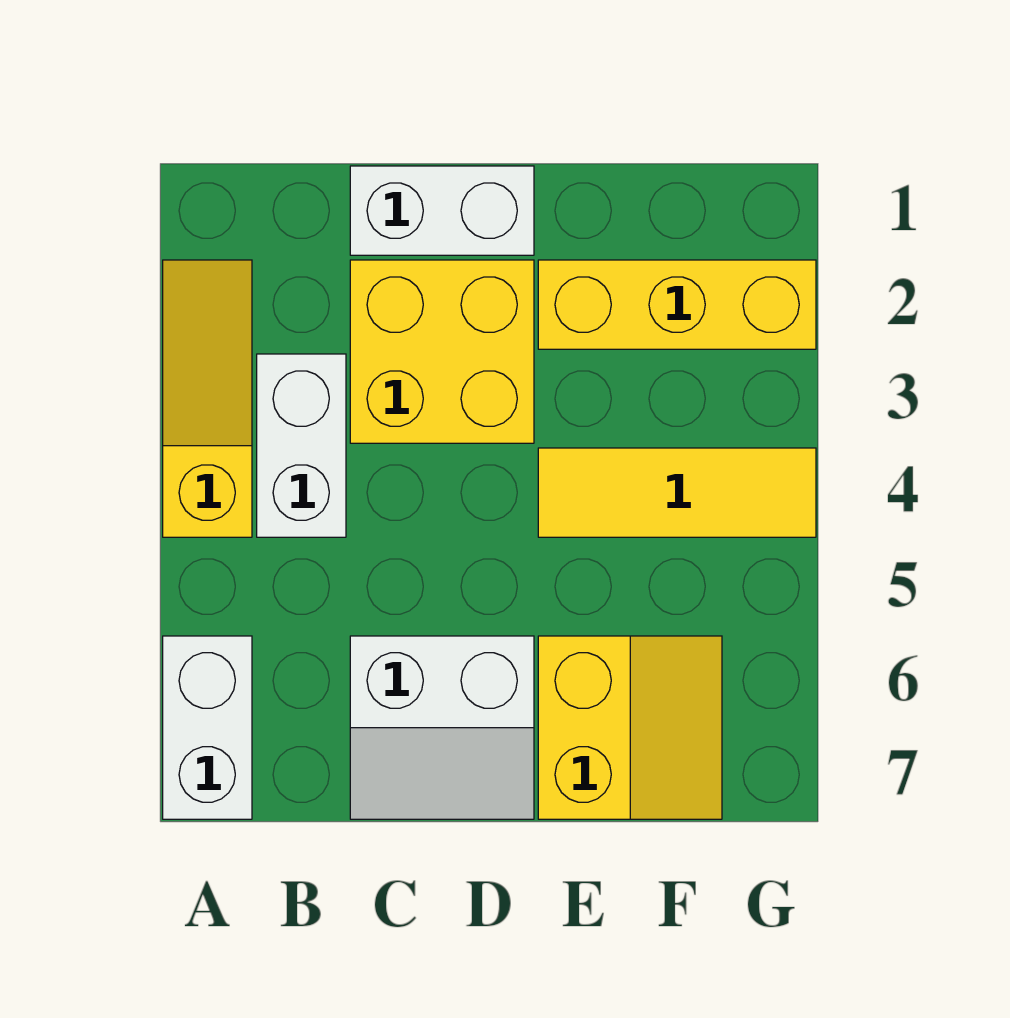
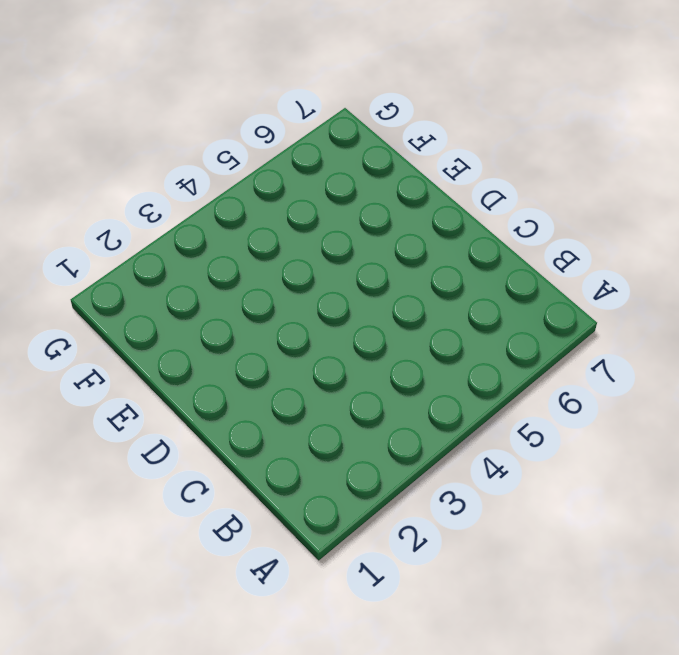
none -> yellow slope A2:A4 level 1 top 4
none -> white brick A6:A7 level 1

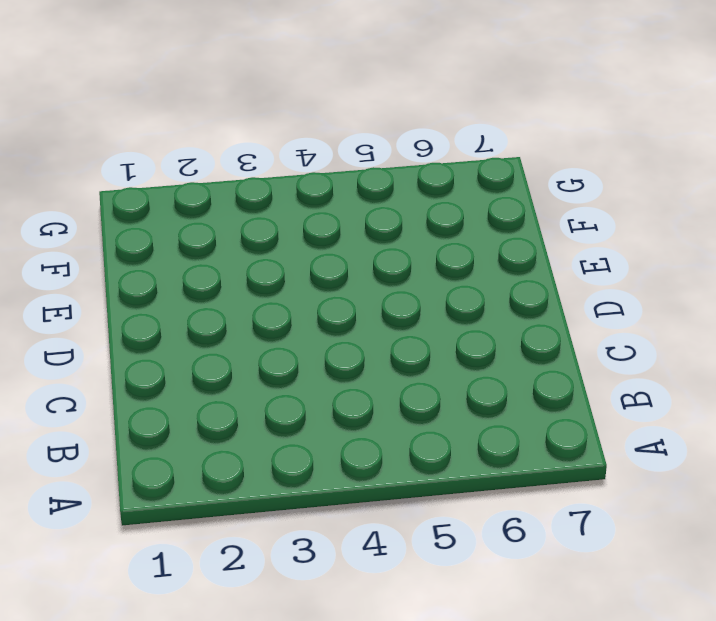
none -> yellow slope A2:A4 level 1 top 4
none -> white brick A6:A7 level 1

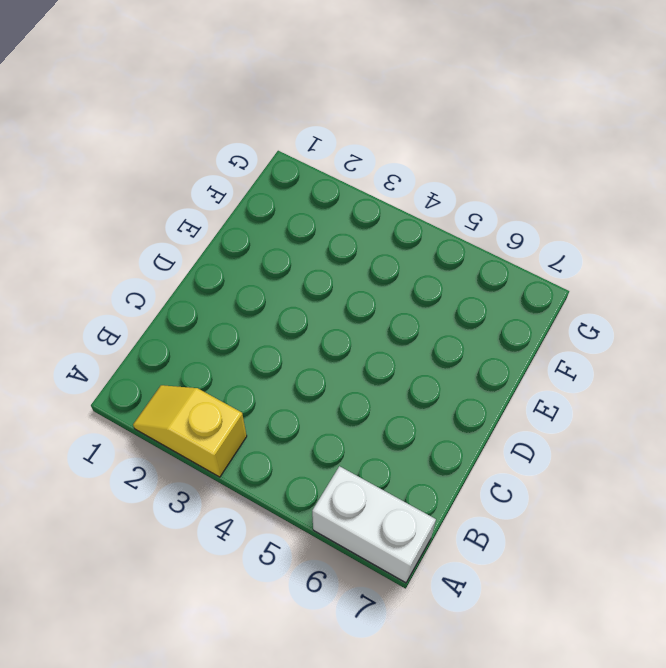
yellow slope A2:A3 level 1 top 3 -> yellow slope A2:A4 level 1 top 4
none -> white brick B3:B4 level 1
none -> white brick C1:D1 level 1

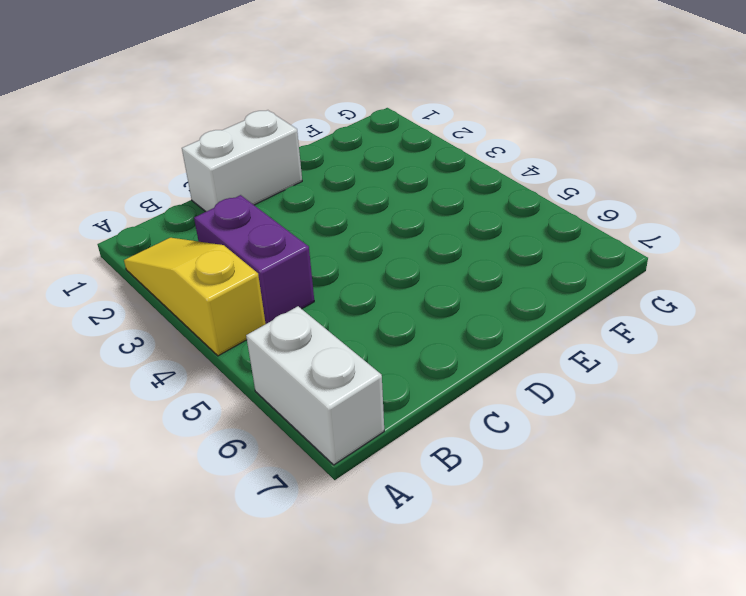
purple brick B3:B4 level 1 -> white brick B3:B4 level 1
none -> yellow brick C2:D3 level 1
none -> white slope C6:D7 level 1 top 6

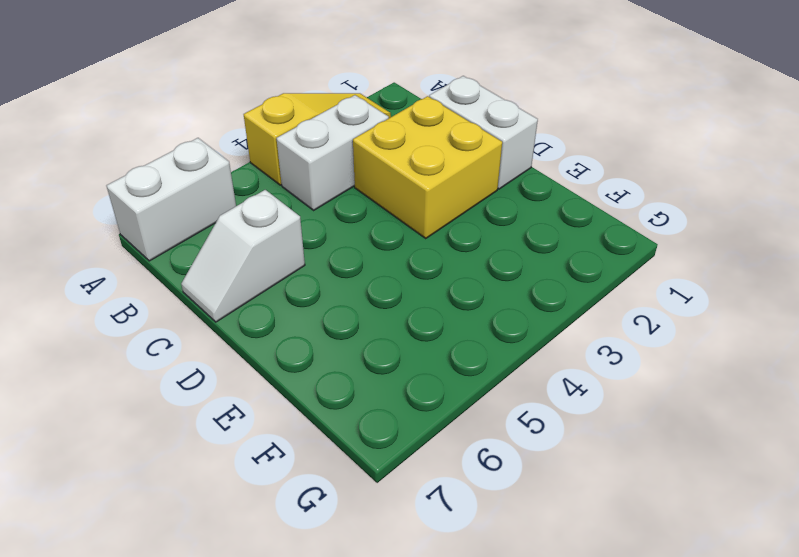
white slope C6:C7 level 1 top 6 -> white slope C6:D7 level 1 top 6
none -> yellow brick E2:G2 level 1
none -> yellow tile E4:G4 level 1

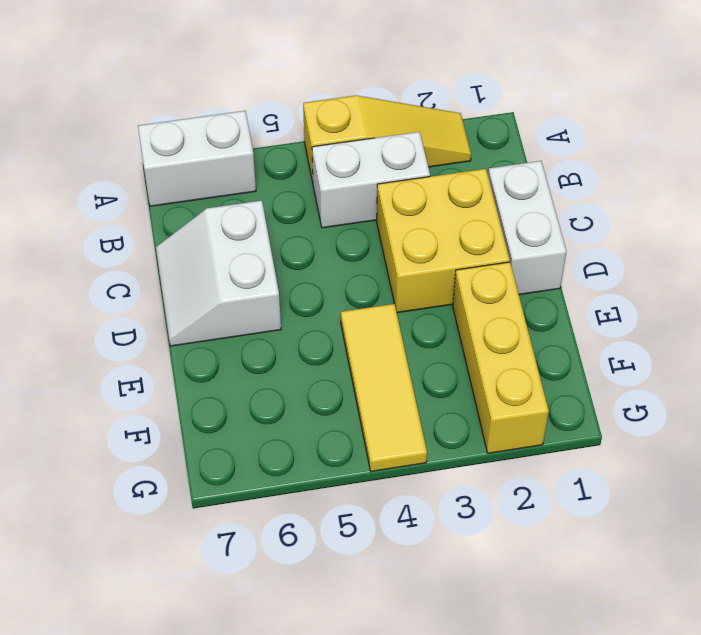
none -> yellow slope E6:F7 level 1 top E

